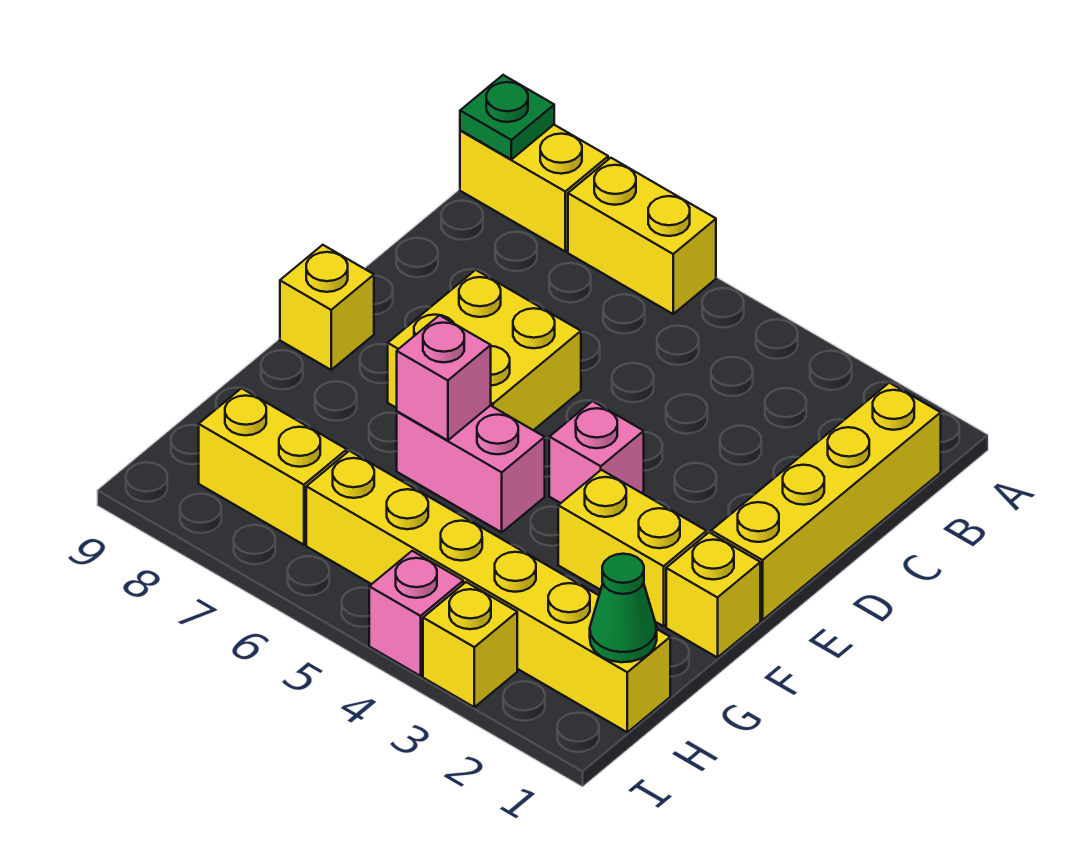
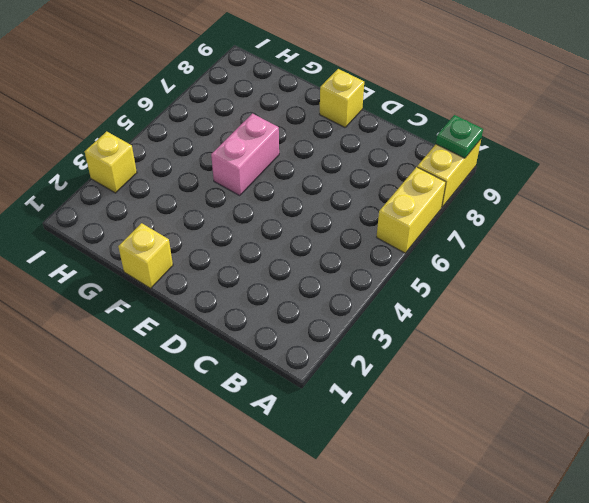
none -> yellow brick B1:E1 level 1
none -> yellow brick D6:E7 level 1
none -> pink brick E4 level 1

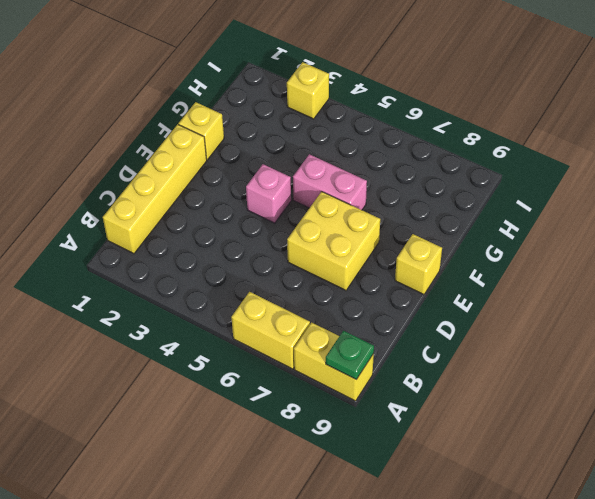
none -> yellow brick F2:F3 level 1
none -> yellow brick H1:H6 level 1
none -> yellow brick H7:H8 level 1

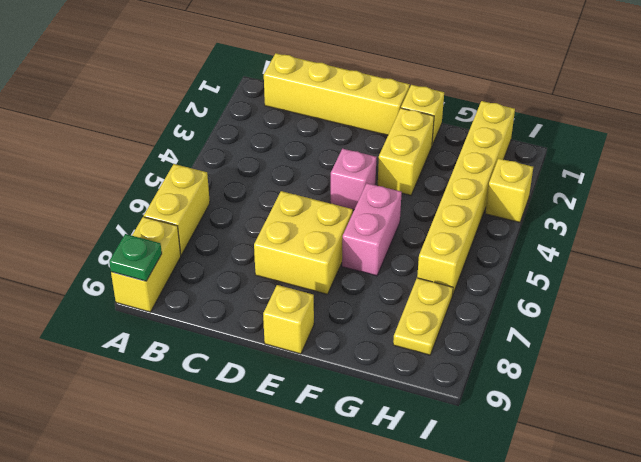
yellow plate H7:H8 level 1 -> yellow brick H7:H8 level 1
none -> pink brick I4 level 1
none -> pink brick F6 level 2
none -> green cone H1 level 2

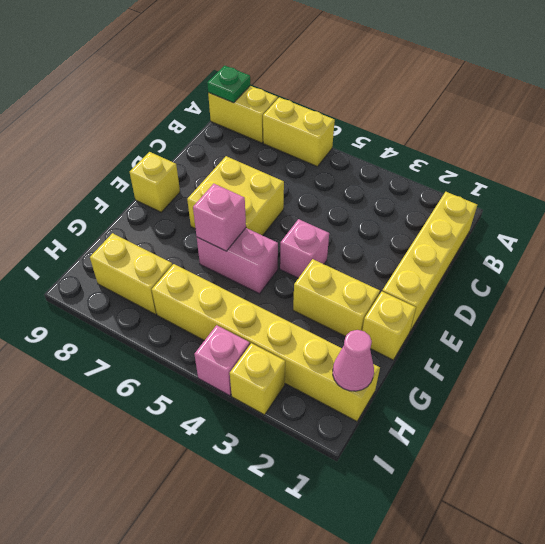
pink cone H1 level 2 -> green cone H1 level 2

